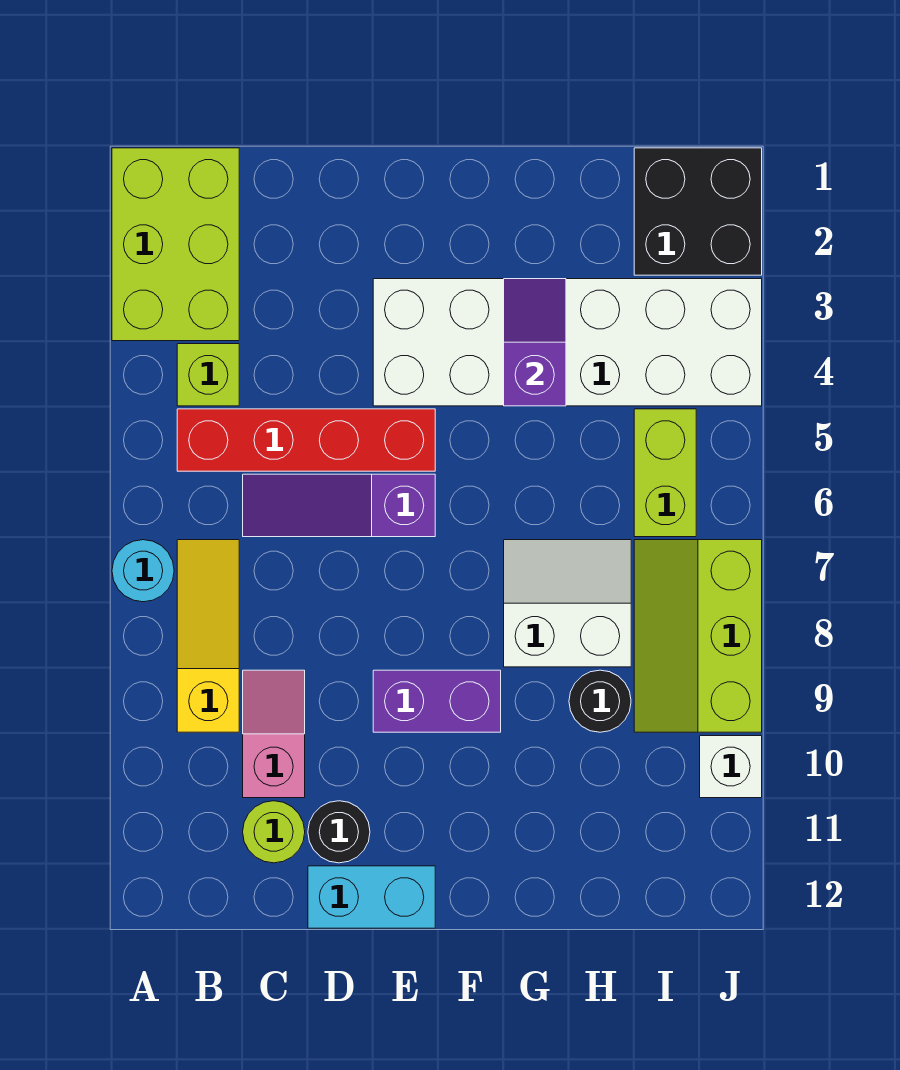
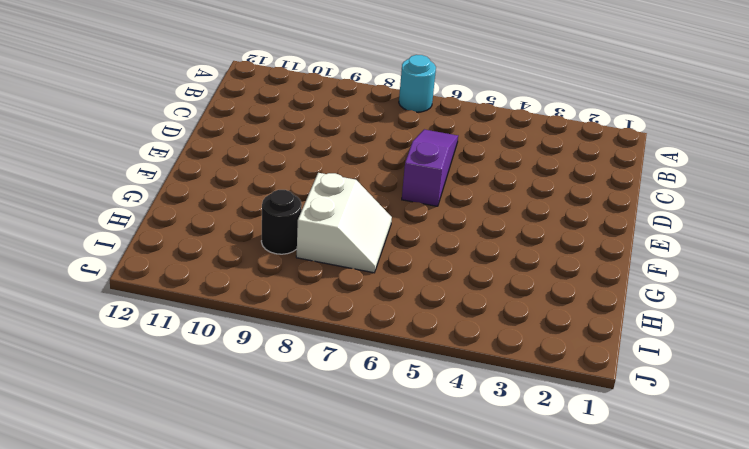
none -> lime brick A1:B3 level 1
none -> lime brick B4 level 1
none -> red brick B5:E5 level 1

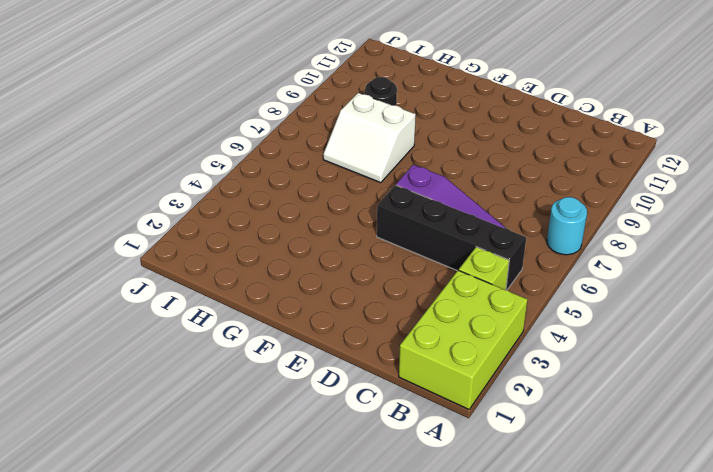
black brick B5:E5 level 1 -> red brick B5:E5 level 1
none -> yellow slope B7:B9 level 1 top 9
none -> pink slope C9:C10 level 1 top 10
none -> lime round brick C11 level 1

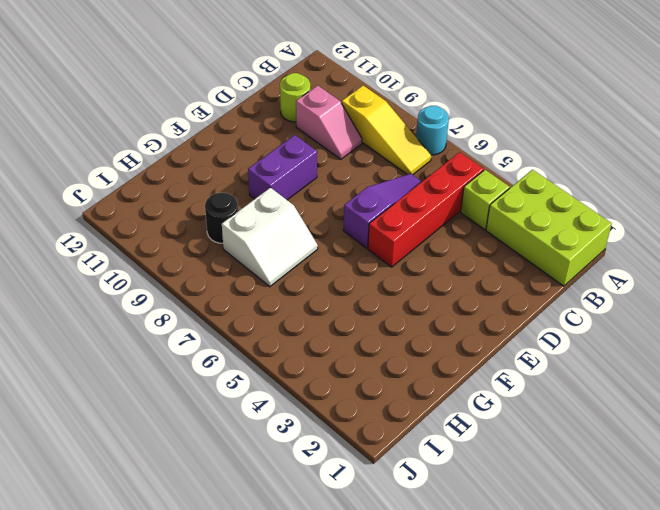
none -> black round brick D11 level 1
none -> cyan brick D12:E12 level 1
none -> white brick E3:J4 level 1

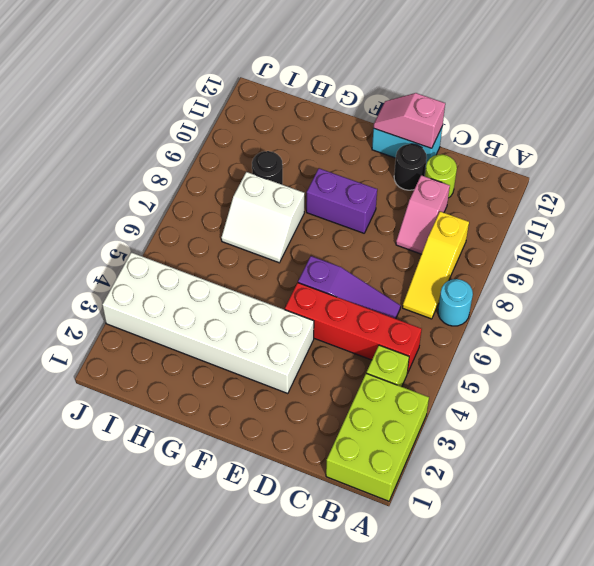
pink slope D12:E12 level 2 top D -> none
none -> black brick I1:J2 level 1
none -> lime brick I5:I6 level 1
none -> lime slope I7:J9 level 1 top J

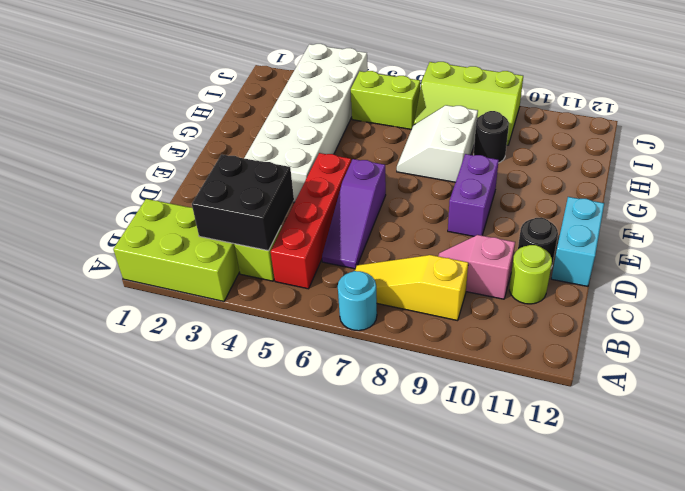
black brick B3:C4 level 2 -> black brick I1:J2 level 1
none -> white brick J10 level 1
none -> purple slope G3:G4 level 2 top 4

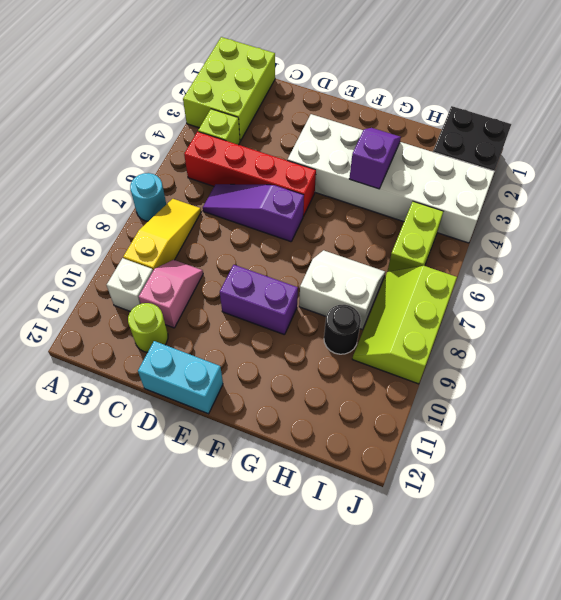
white brick B10 level 1 -> white brick J10 level 1
none -> black round brick D11 level 1

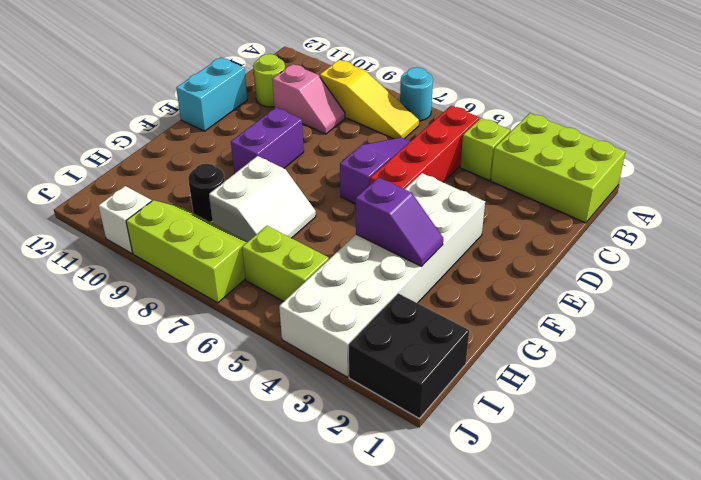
none -> black round brick D11 level 1

